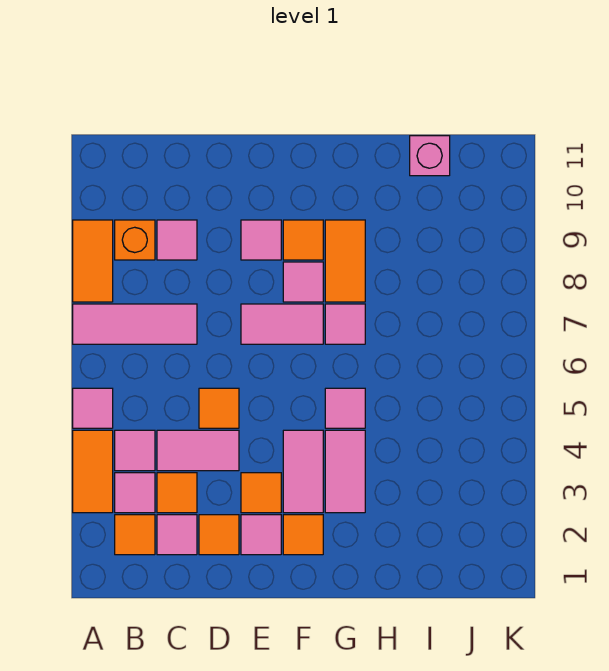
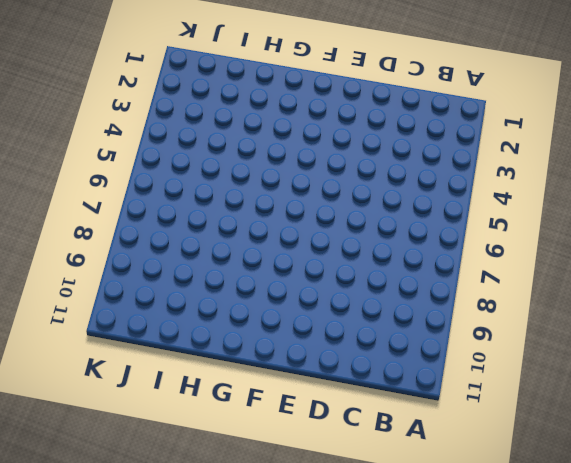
none -> orange tile A3:A4 level 1
none -> pink tile A5 level 1
none -> pink tile A7:C7 level 1

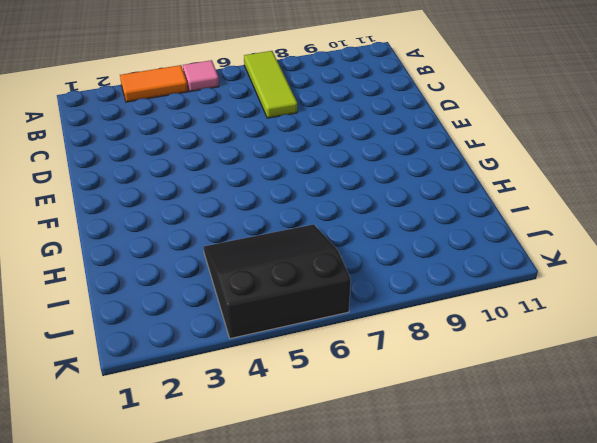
lime tile A7:C7 level 1 -> pink tile A7:C7 level 1
black slope I4:K6 level 1 top K -> none
none -> orange tile A8:A9 level 1
none -> orange tile B2 level 1
none -> pink tile B3 level 1

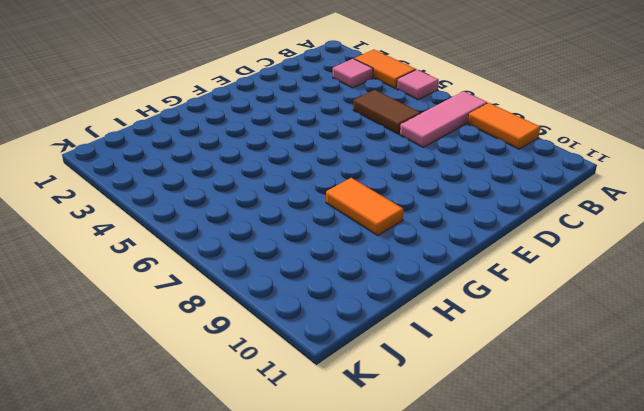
brown tile C5:C6 level 1 -> none
none -> orange tile B2 level 1
none -> pink tile B4 level 1
none -> orange brick B9 level 1

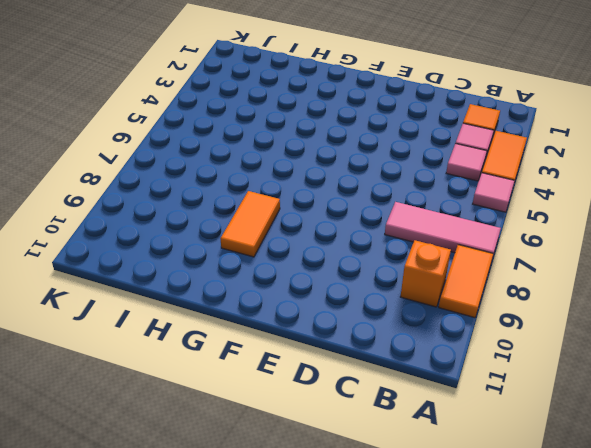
none -> pink tile C2 level 1
none -> orange tile C3 level 1
none -> pink tile C4:D4 level 1

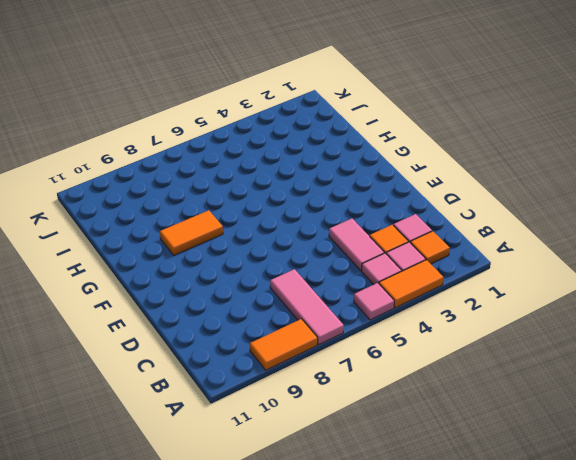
none -> orange brick B9 level 1
none -> pink tile C9 level 1
none -> orange tile D2 level 1

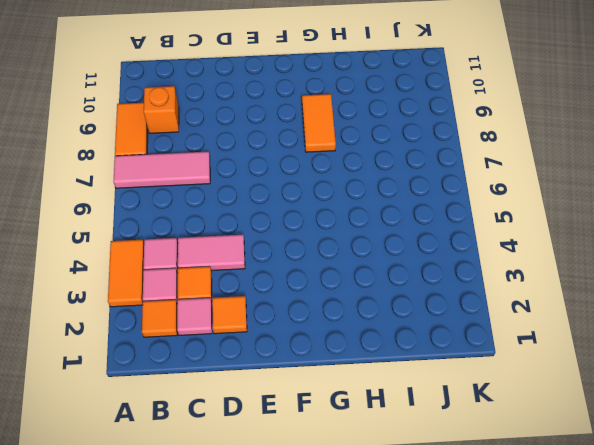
none -> pink tile A5 level 1
none -> pink tile C9 level 1
none -> orange tile D5 level 1

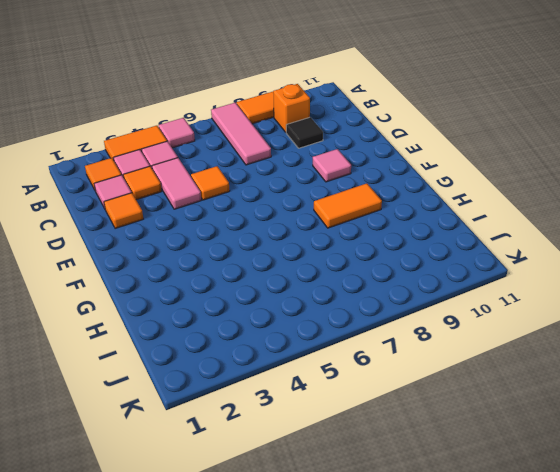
black tile C9 level 1 -> pink tile C9 level 1
none -> pink tile E2 level 1
none -> orange tile E3 level 1
none -> pink tile E7:F7 level 1

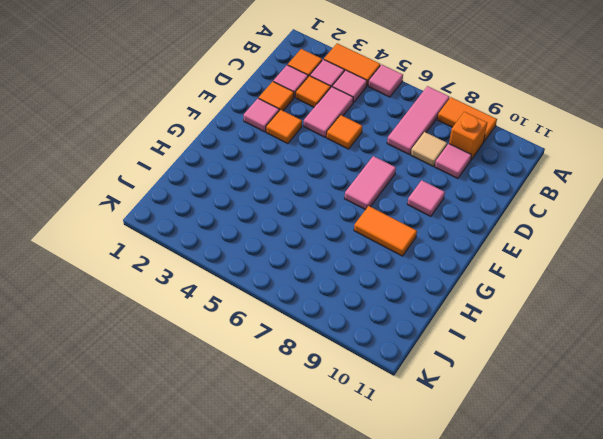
tan tile C8 level 1 -> none
none -> orange tile F2 level 1
none -> pink tile F3:F4 level 1
none -> pink tile F8 level 1

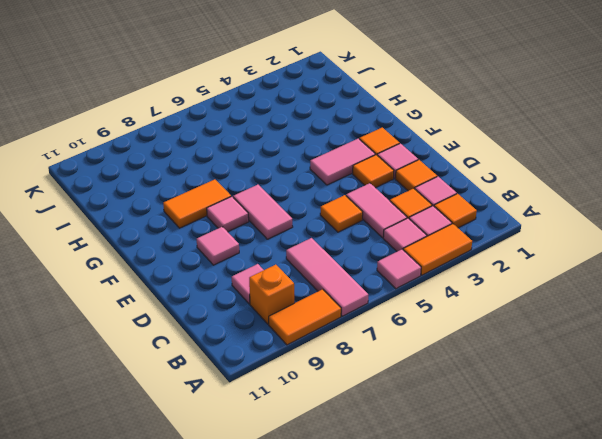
none -> orange tile F9 level 1
none -> pink tile G3:G4 level 1
none -> pink tile G5 level 1

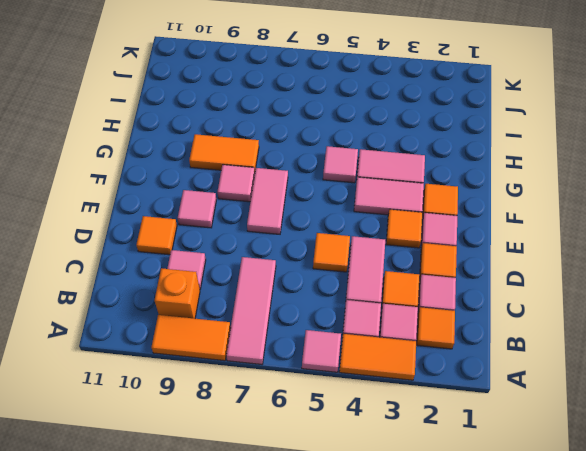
orange tile D10 level 1 -> orange tile F9 level 1
none -> pink tile G7 level 1
none -> pink brick I11 level 1

